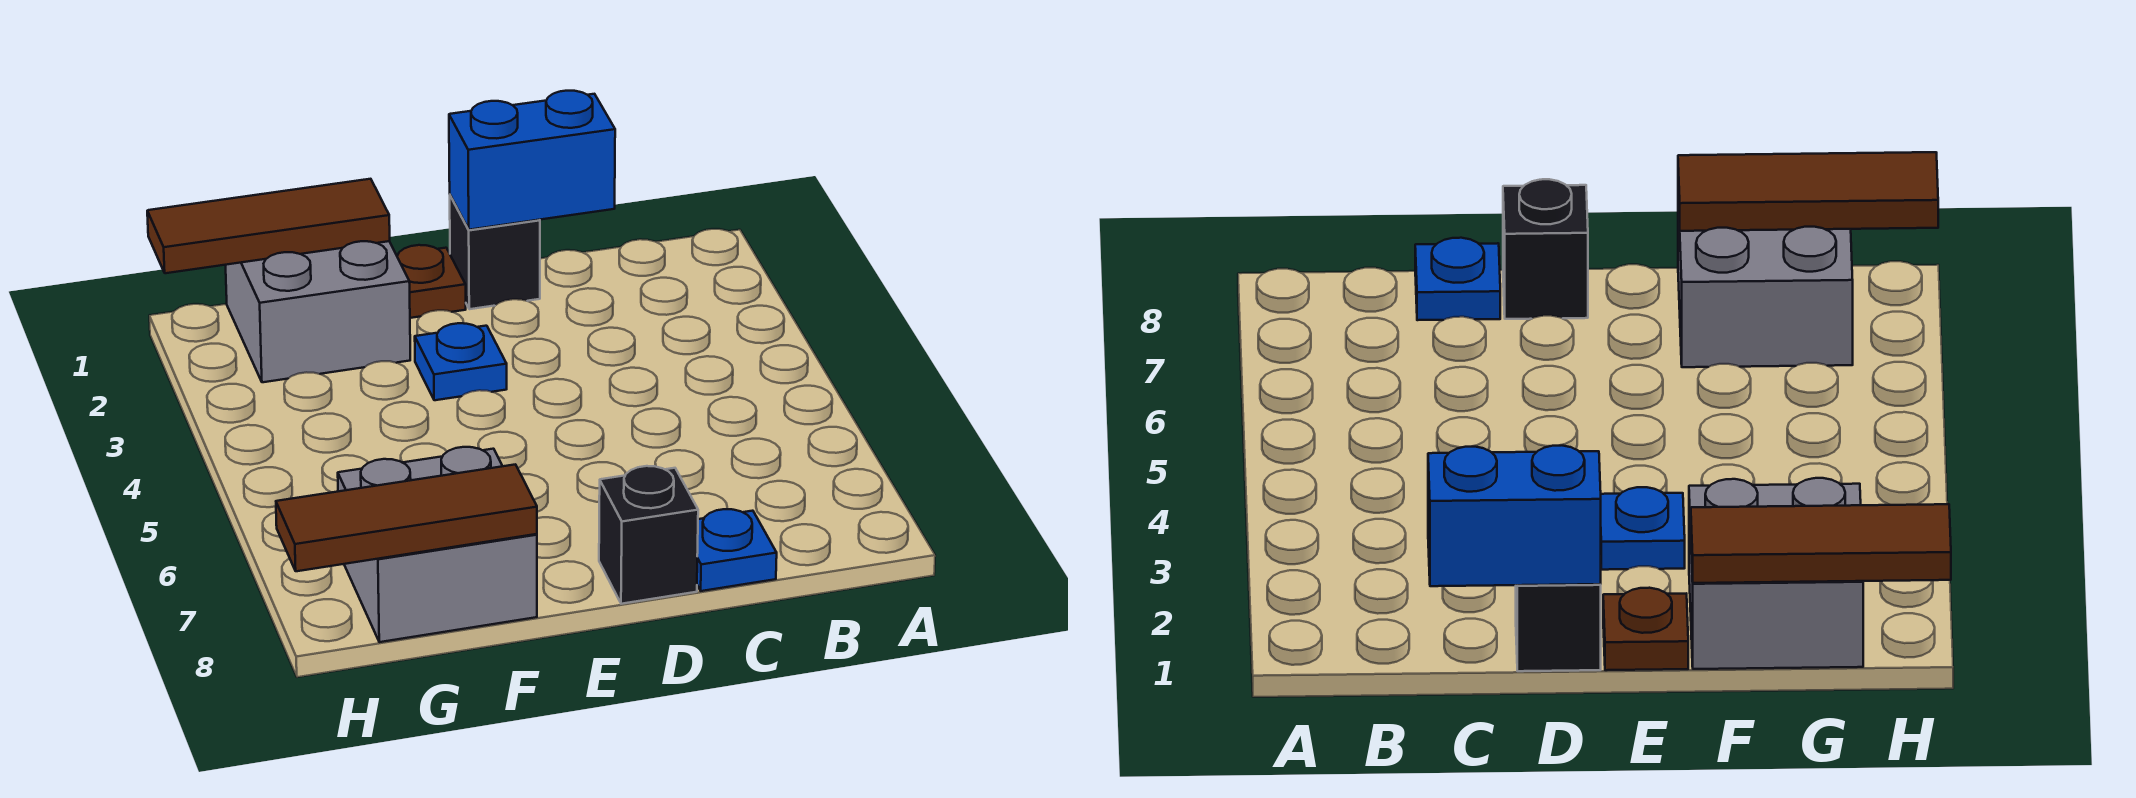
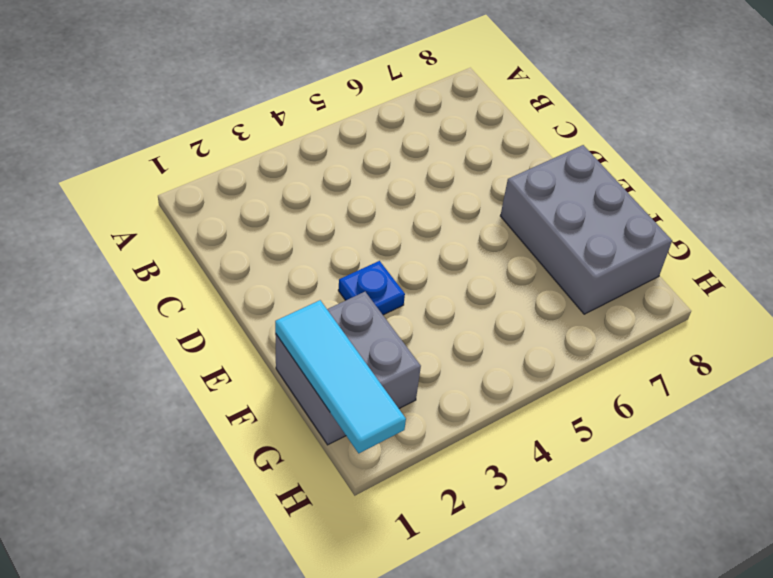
grey brick E7:G8 level 1 -> grey brick F7:G8 level 1
cyan tile F1:H1 level 2 -> brown tile F1:H1 level 2
none -> blue plate C8 level 1
none -> black brick D1 level 1

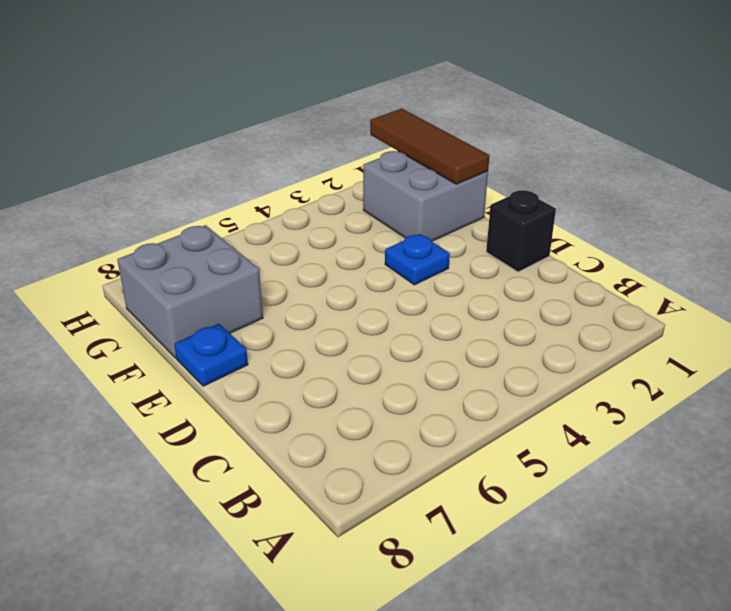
blue plate E8 level 1 -> blue plate C8 level 1
none -> black brick D8 level 1
none -> brown plate E1 level 1

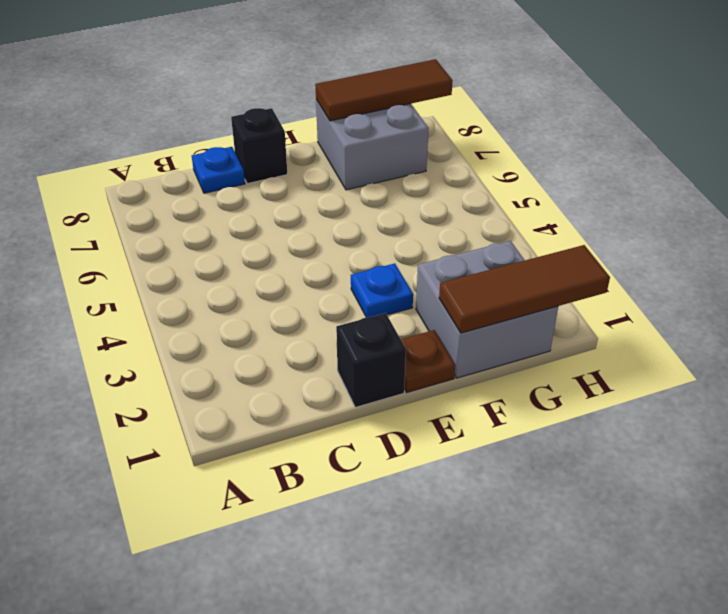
none -> blue brick C1:D1 level 2

